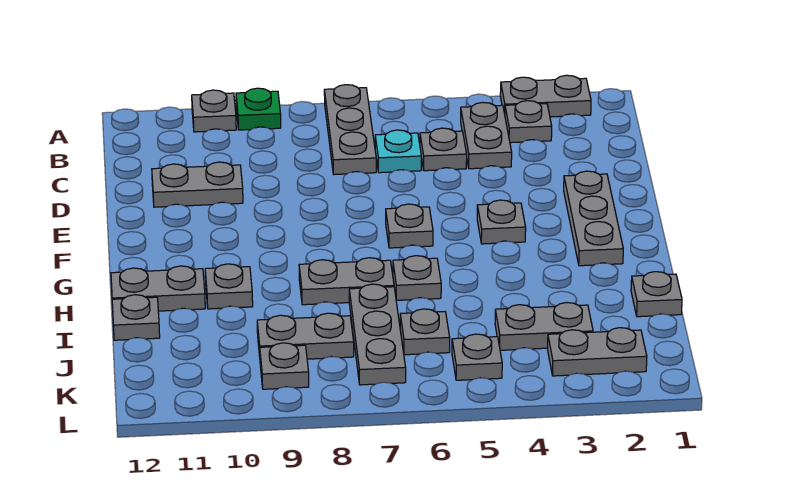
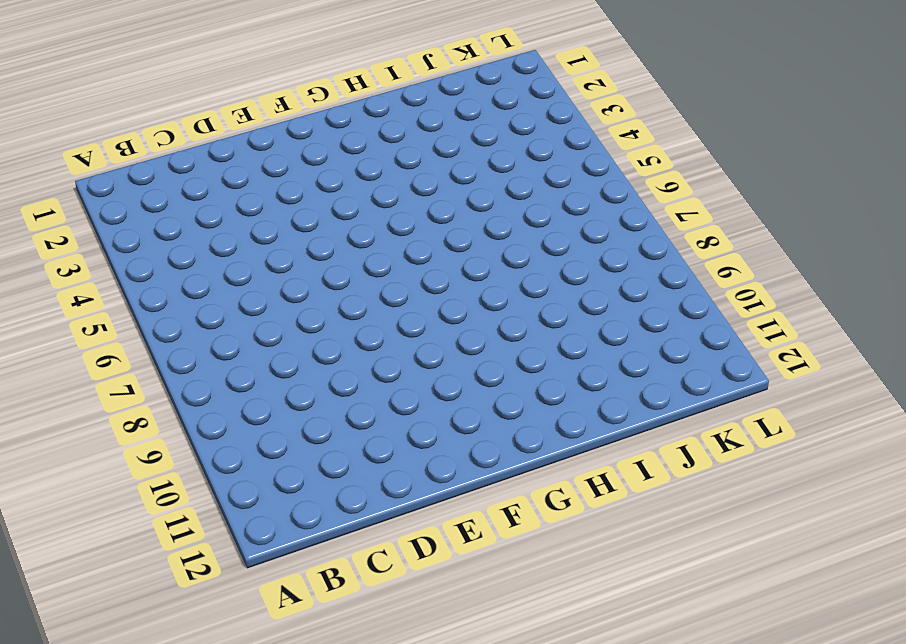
none -> grey plate A2:A3 level 1
none -> grey plate A7:C7 level 1
none -> green plate A9 level 1

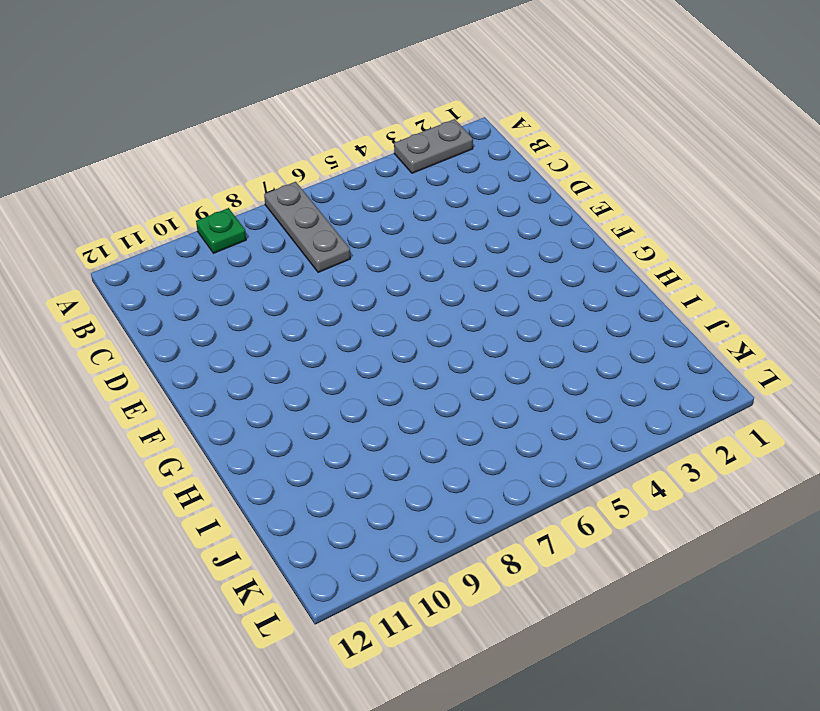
none -> grey plate A10 level 1
none -> grey plate B3 level 1
none -> grey plate B4:C4 level 1

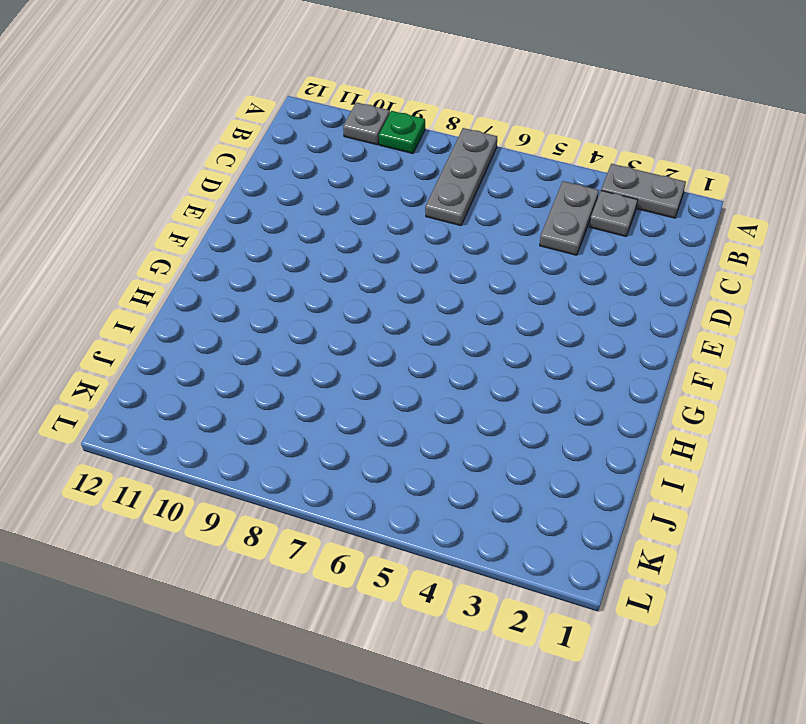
none -> grey plate C5 level 1
none -> cyan plate C6 level 1
none -> grey plate D10:D11 level 1

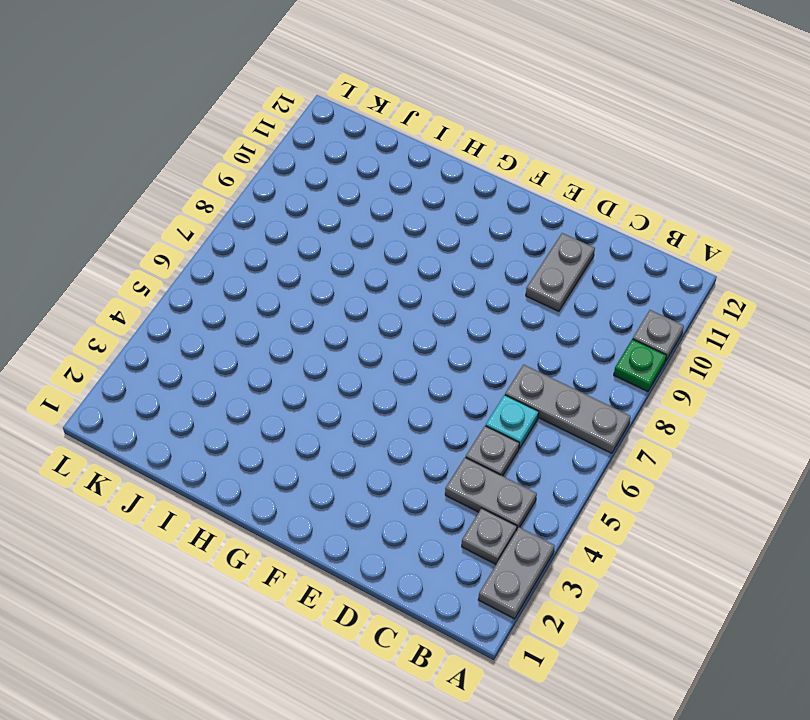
none -> grey plate E2:G2 level 1
none -> grey plate F4 level 1
none -> grey plate F6 level 1

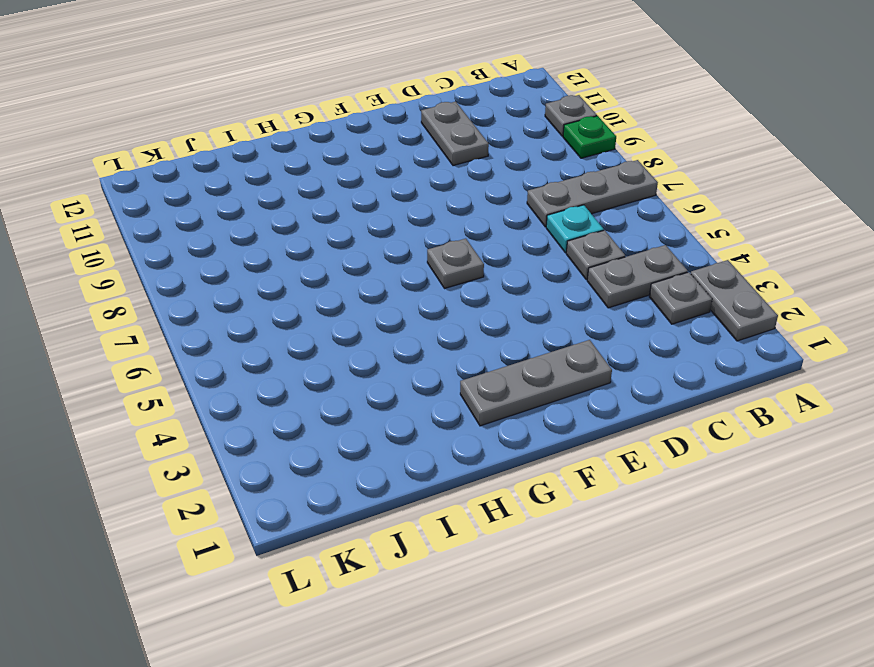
none -> grey plate F4 level 1
none -> grey plate H6 level 1
none -> grey plate H7:H8 level 1

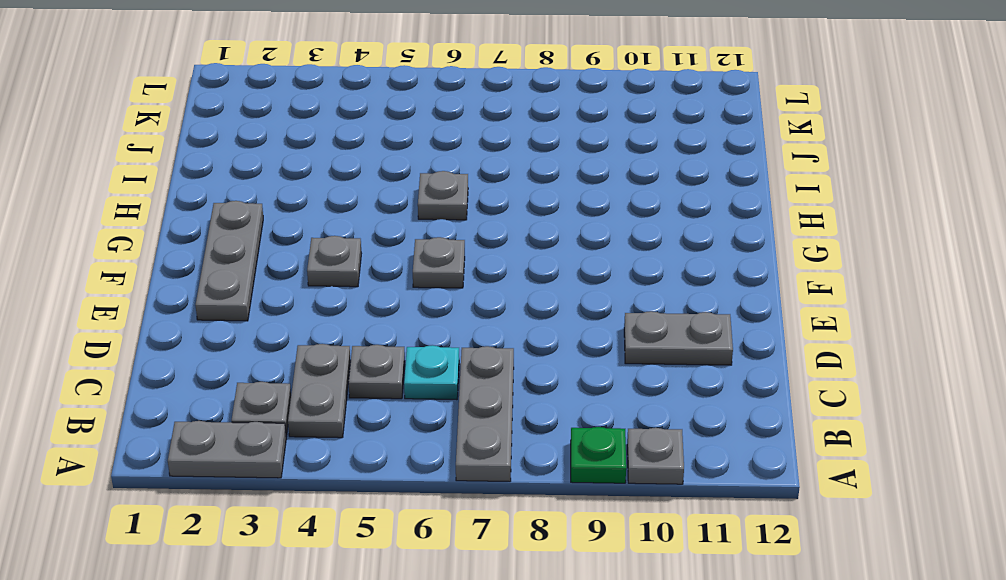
none -> grey plate H7:H8 level 1
none -> grey plate H10 level 1
none -> grey plate H11:H12 level 1

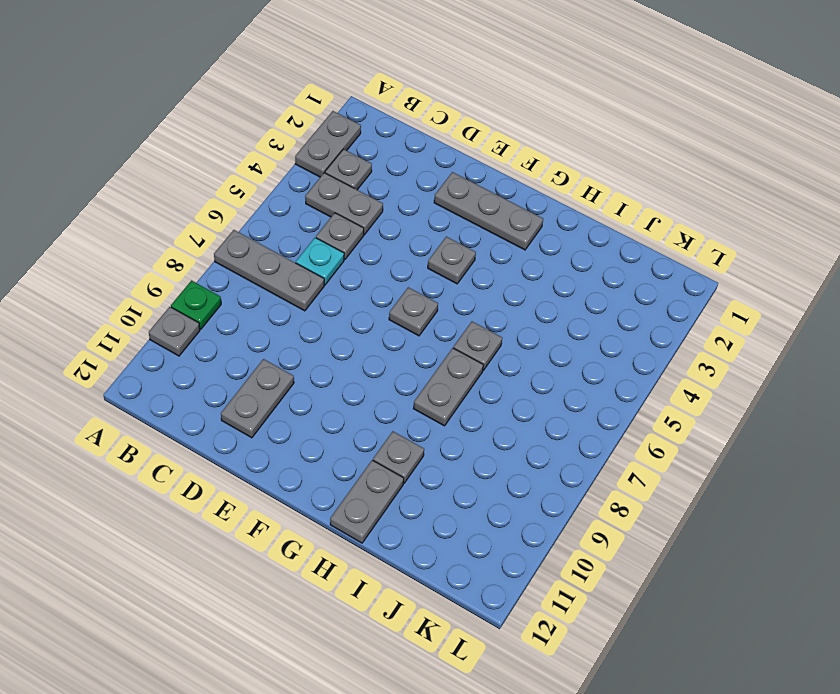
none -> grey plate I1 level 1
none -> grey plate I7:K7 level 1
none -> grey plate I12 level 1

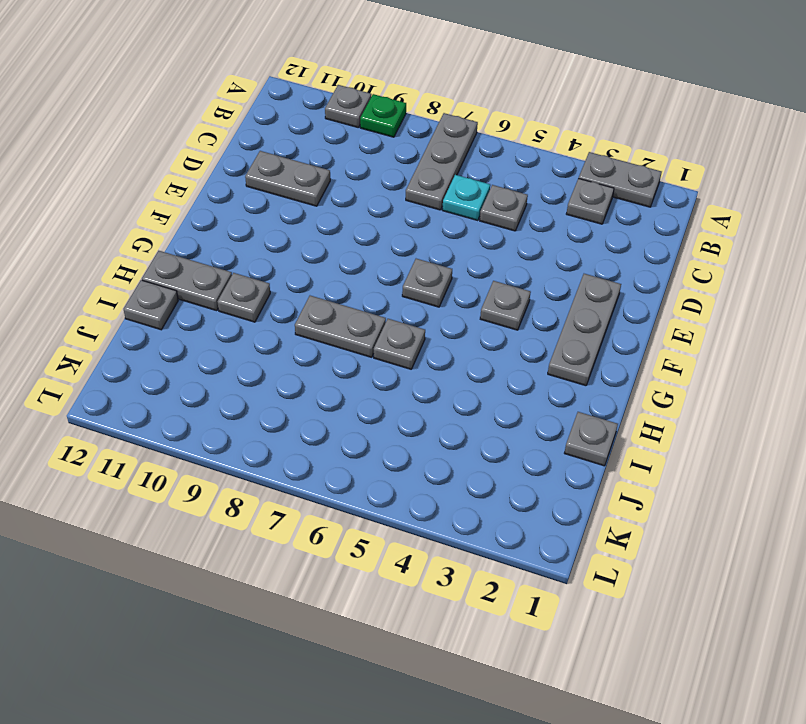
none -> grey plate B4:C4 level 1
none -> grey plate I7:K7 level 1
none -> grey plate J3:J4 level 1

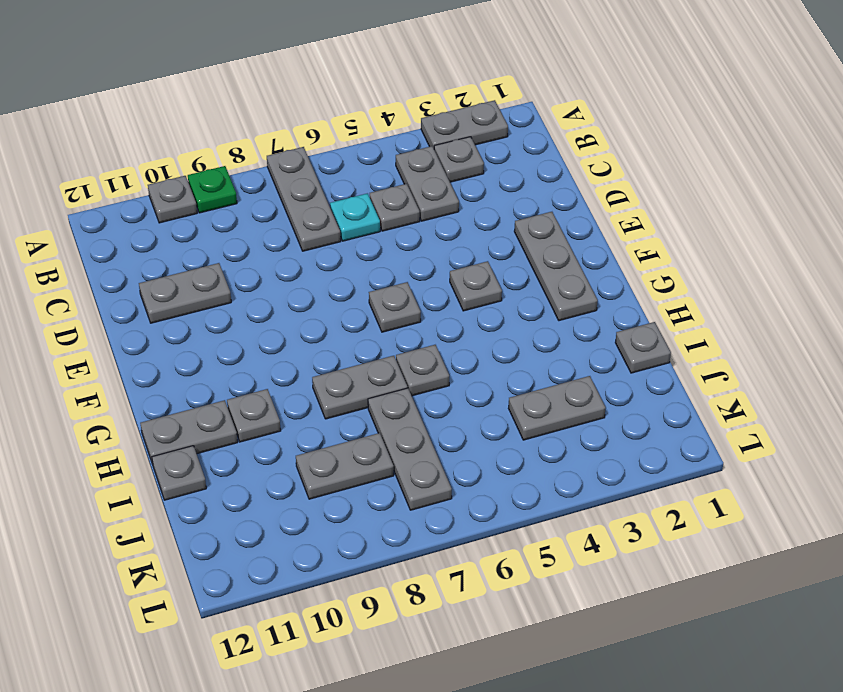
none -> grey plate J6 level 1
none -> grey plate K2:K3 level 1
none -> grey plate K5 level 1

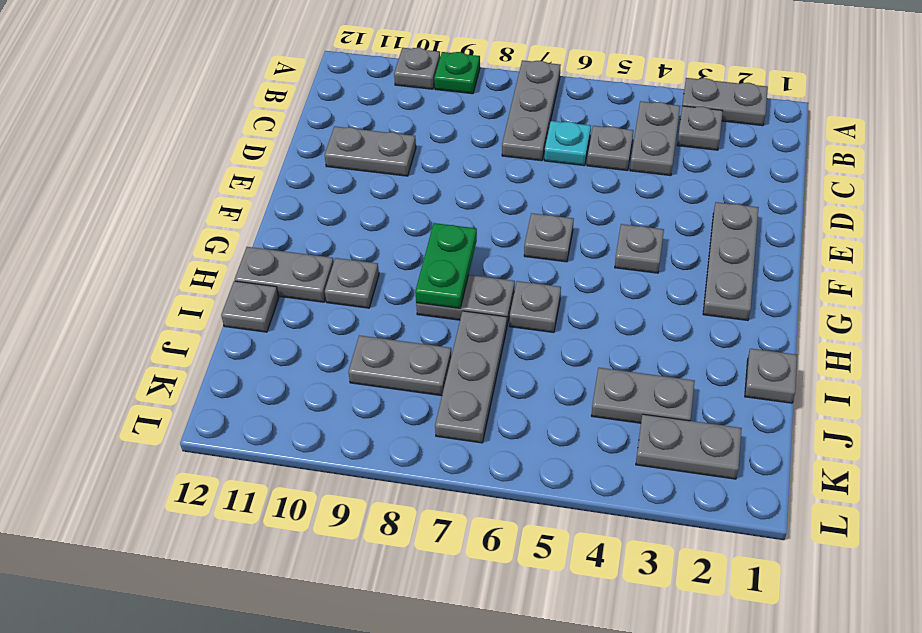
green plate G8:H8 level 2 -> none
none -> grey plate J6 level 1
none -> grey plate K5 level 1
none -> grey plate K9 level 1

